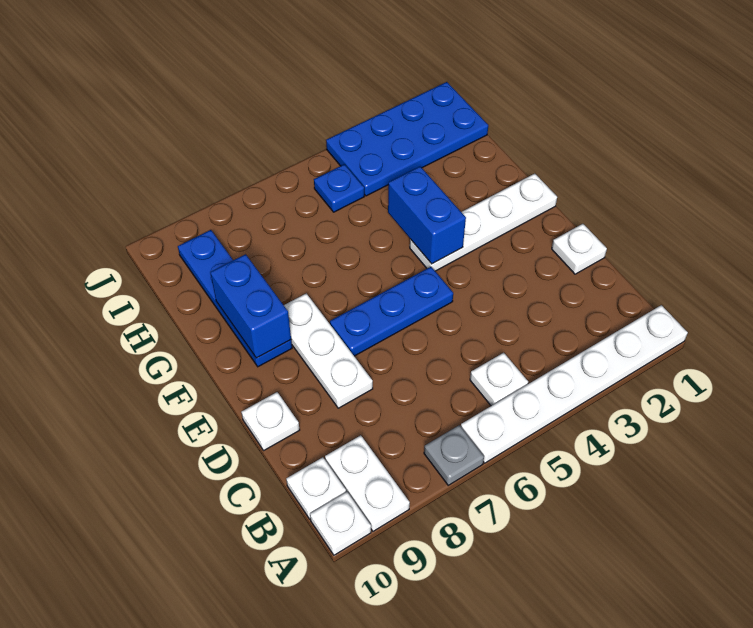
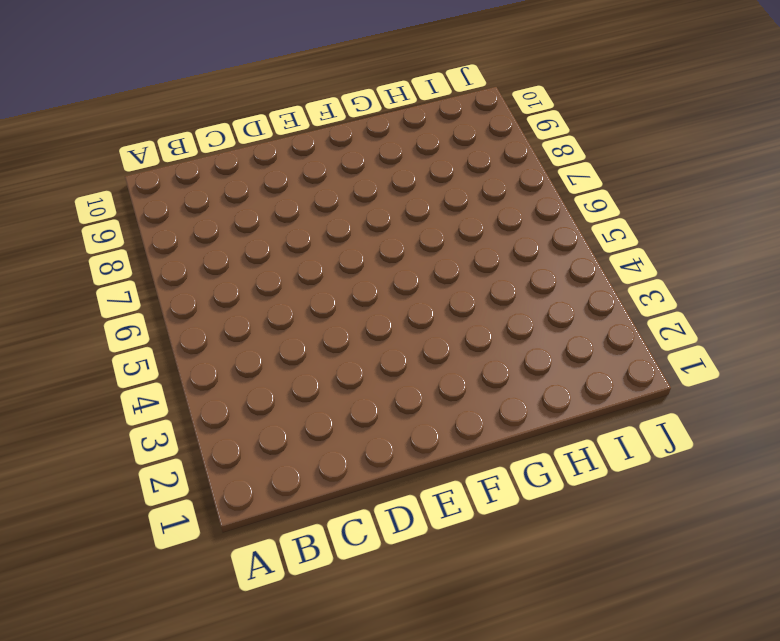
none -> white plate A1:A6 level 1
none -> grey plate A7 level 1
none -> white plate A9:B9 level 1

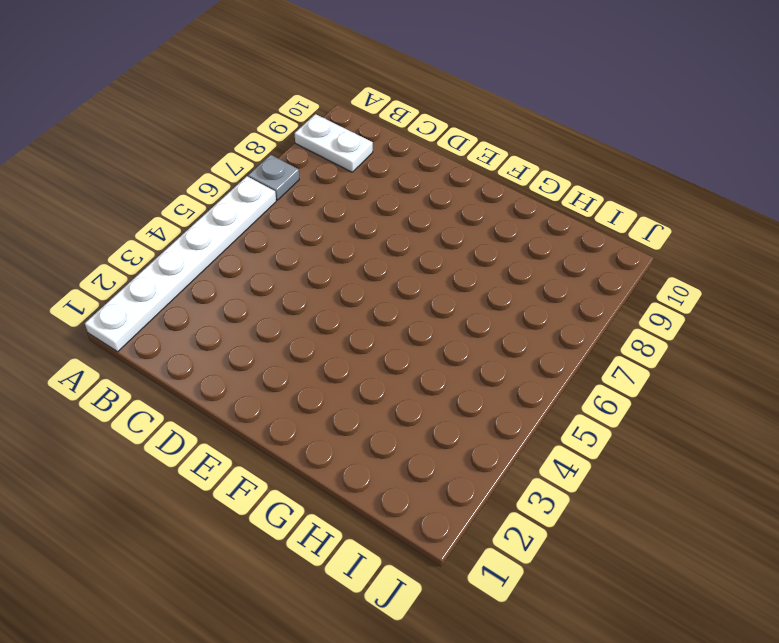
none -> white plate A10 level 1
none -> white plate B5 level 1
none -> white plate B10 level 1

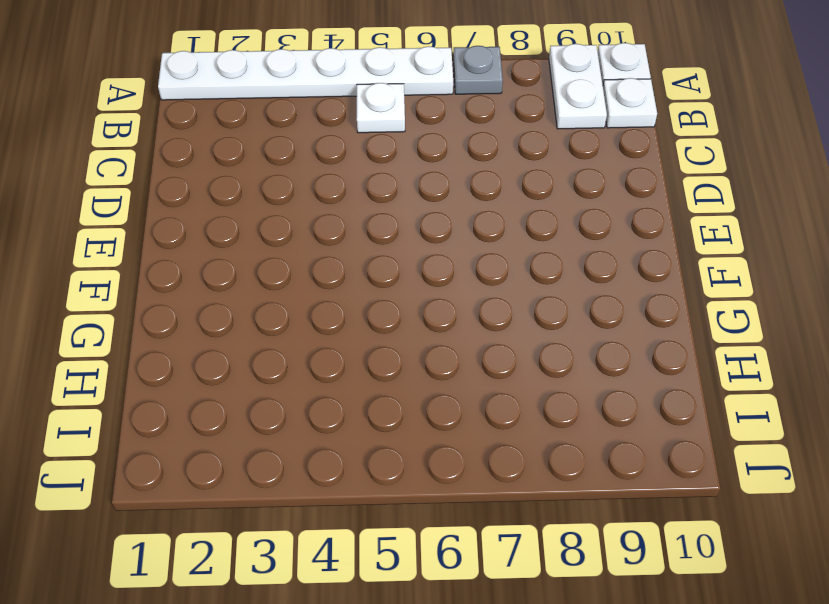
none -> white plate D1 level 1
none -> white plate D8:F8 level 1
none -> white plate D10 level 1

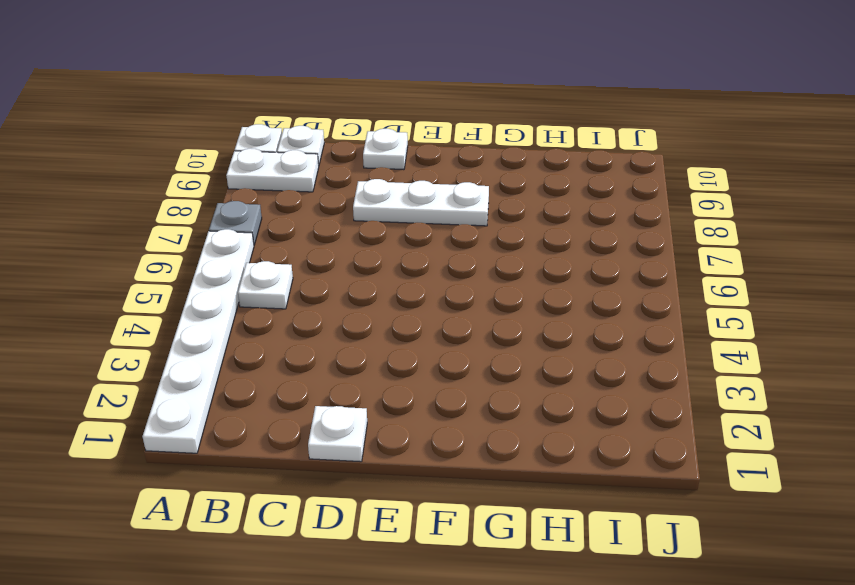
none -> blue plate E5:E7 level 1
none -> white plate F1:F4 level 1
none -> blue plate F9:I9 level 1

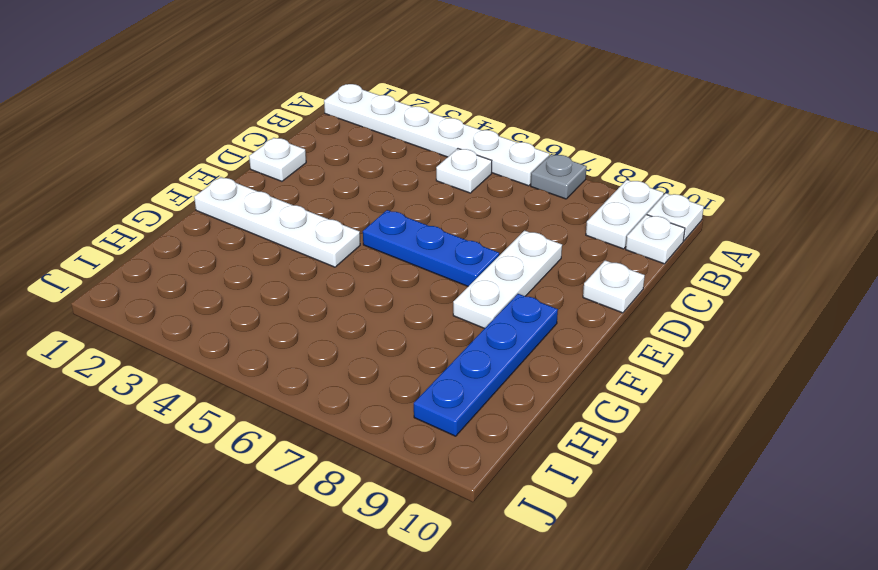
none -> blue plate I1:J4 level 1
none -> blue plate I5 level 1
none -> blue brick F4:G4 level 2

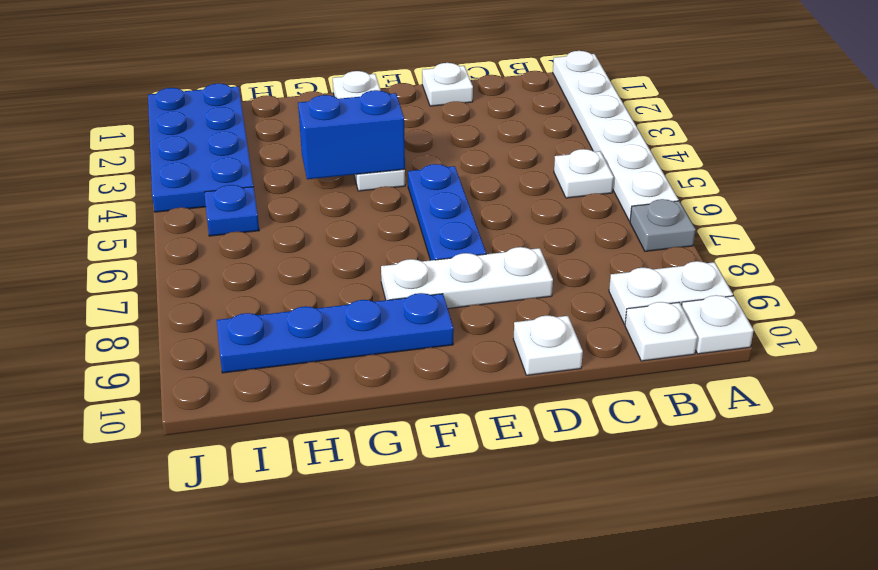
none -> blue brick F9:G9 level 2

